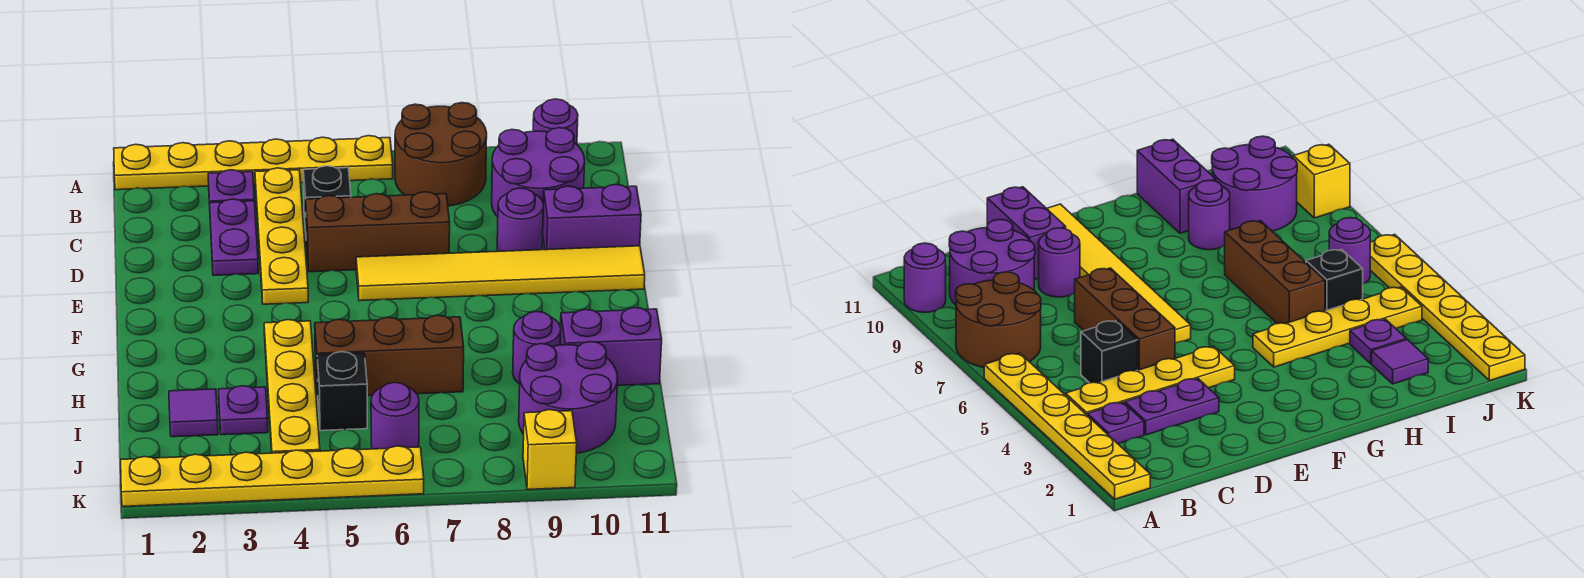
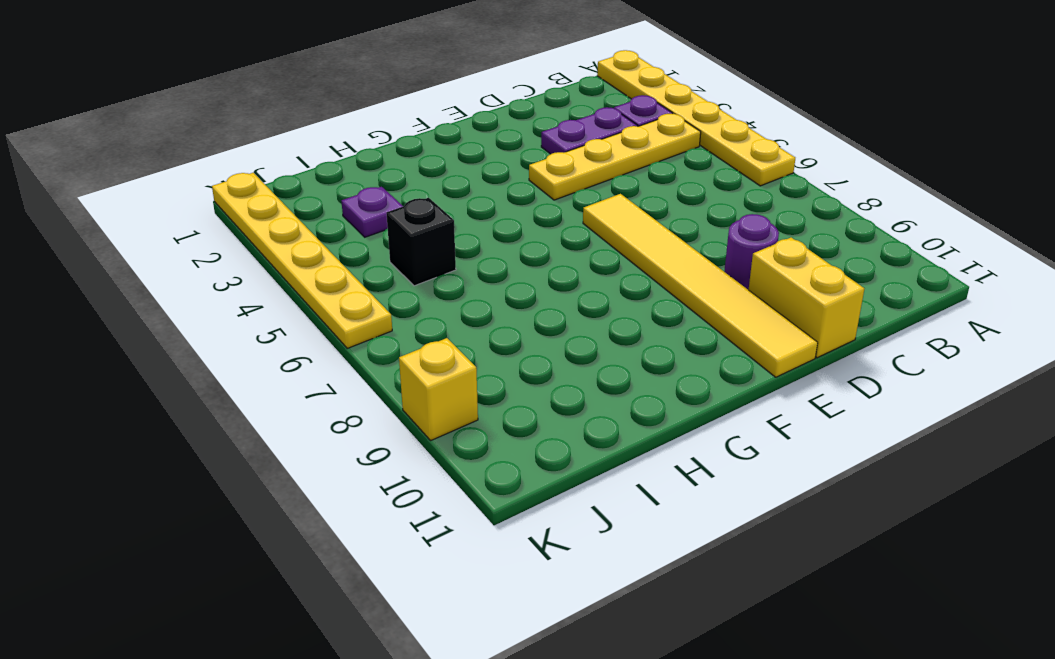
yellow brick D10:D11 level 1 -> purple brick D10:D11 level 1
none -> brown round brick A7:B8 level 1
none -> purple round brick A10 level 1
none -> purple round brick B9:C10 level 1

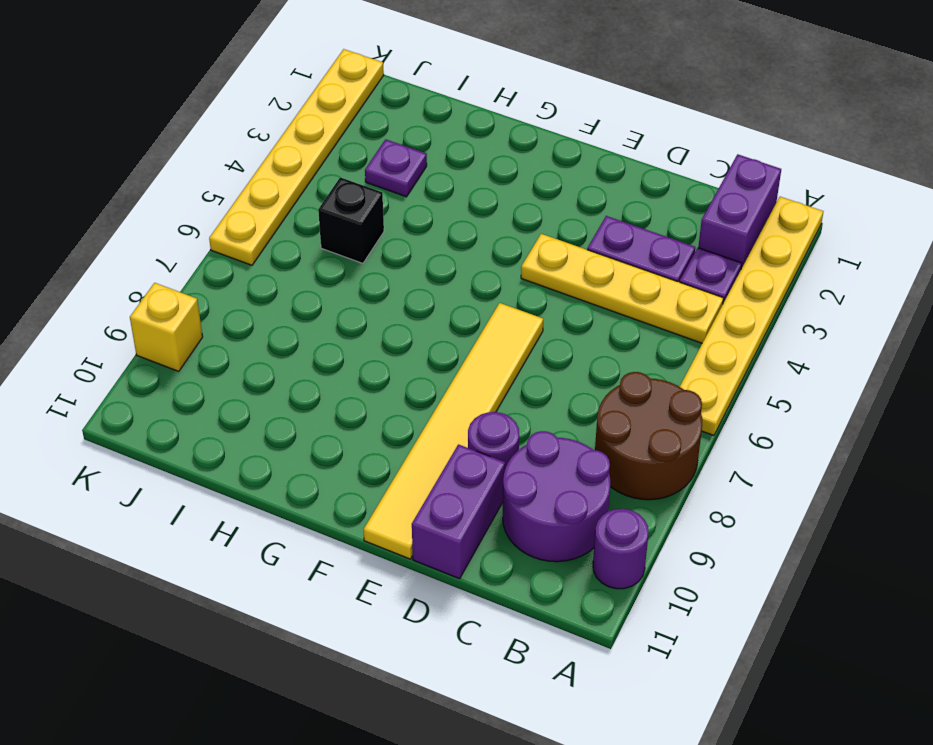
purple brick B1:B2 level 1 -> purple brick H10:H11 level 1
none -> black brick C5 level 1
none -> brown brick D5:D7 level 1
none -> yellow plate G4:J4 level 1

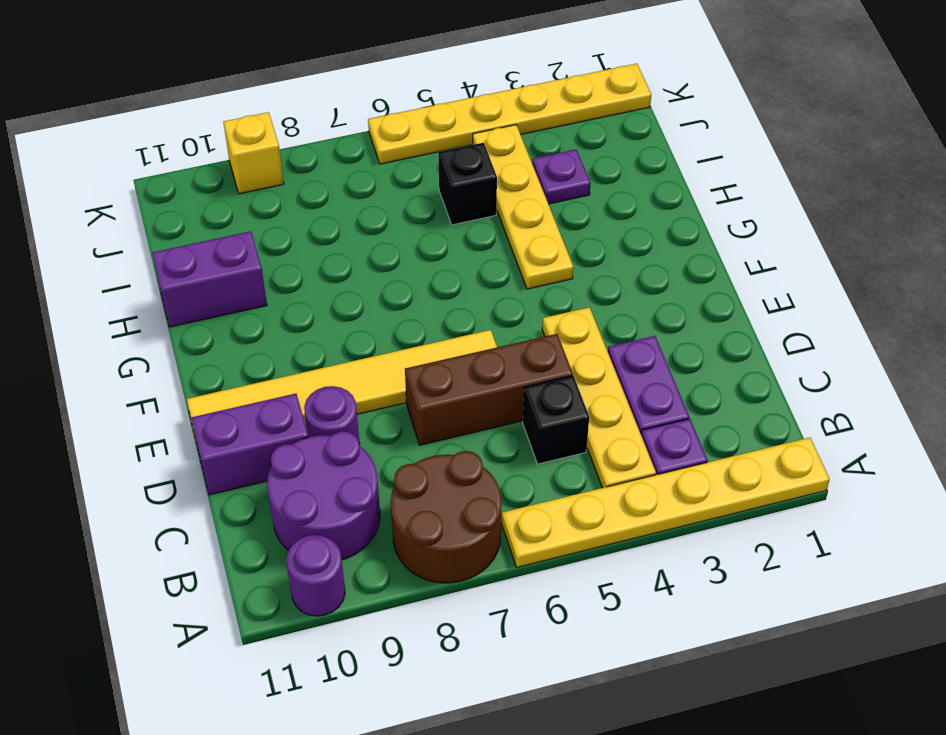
none -> brown brick H5:H7 level 1
none -> purple round brick H9 level 1
none -> purple tile I2 level 1

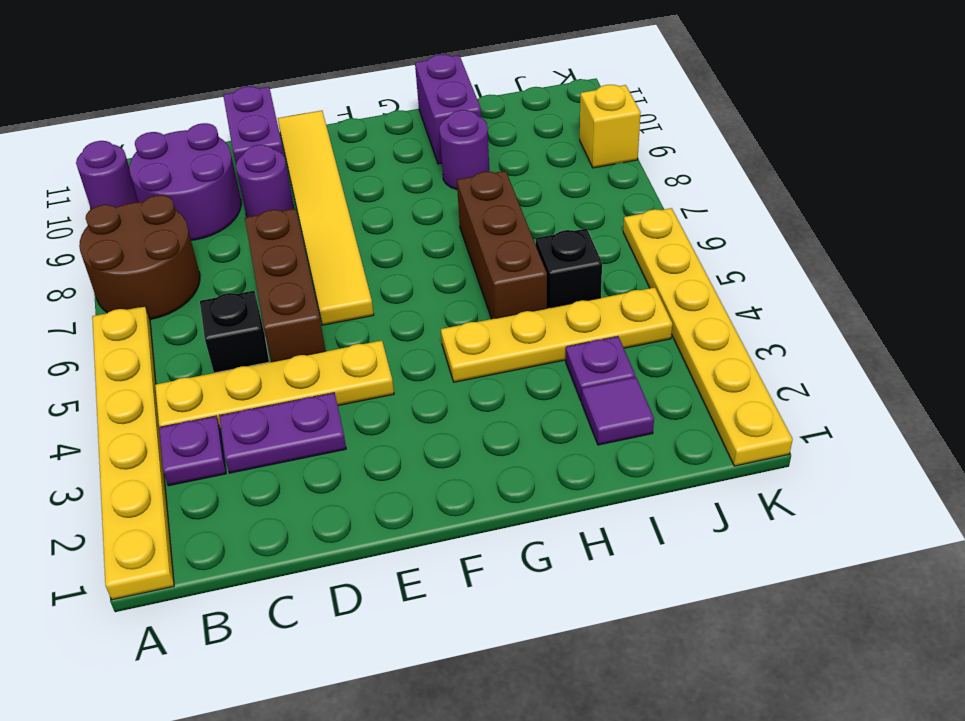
none -> purple round brick I9:J10 level 1
none -> purple round brick J6 level 1

